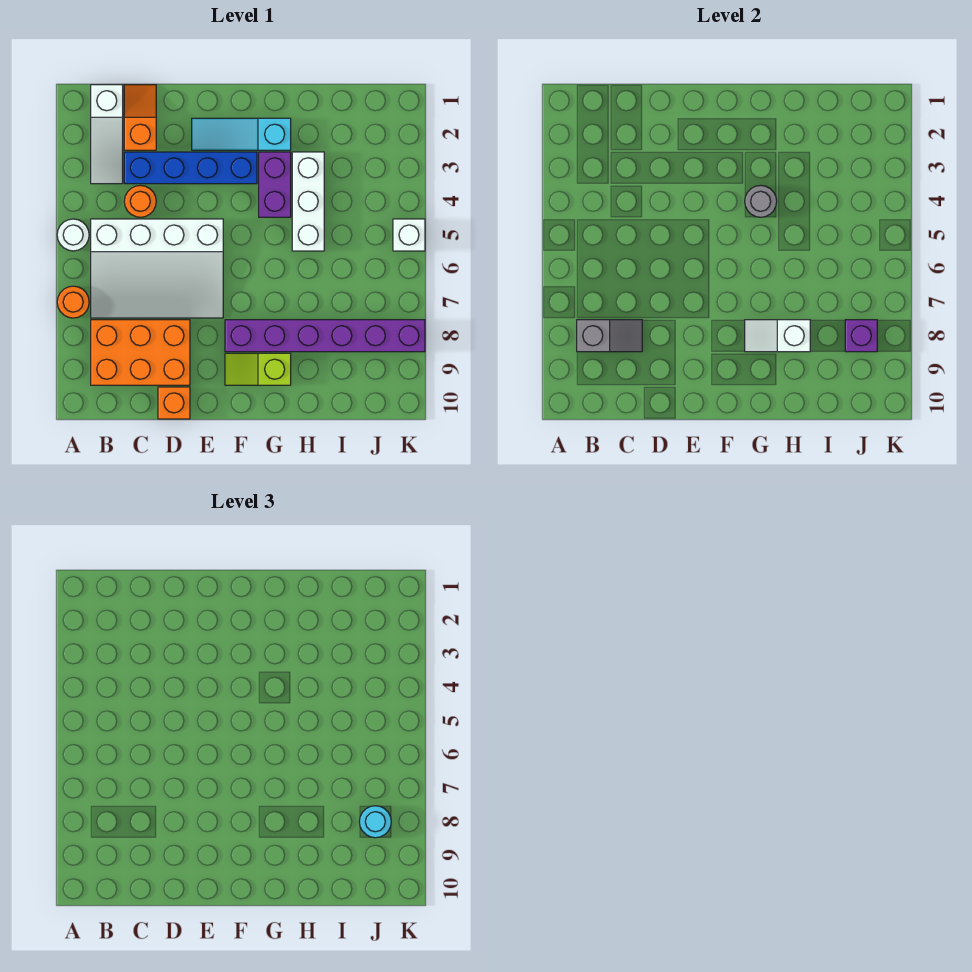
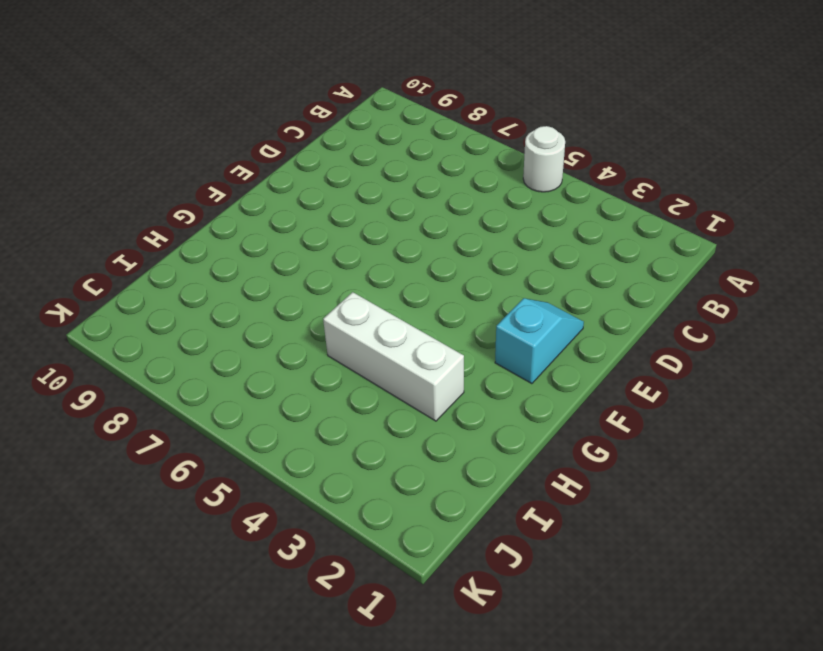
cyan slope E2:F2 level 1 top F -> cyan slope E2:G2 level 1 top G
none -> orange round brick A7 level 1
none -> white slope B1:B3 level 1 top 1
none -> white slope B5:E7 level 1 top 5

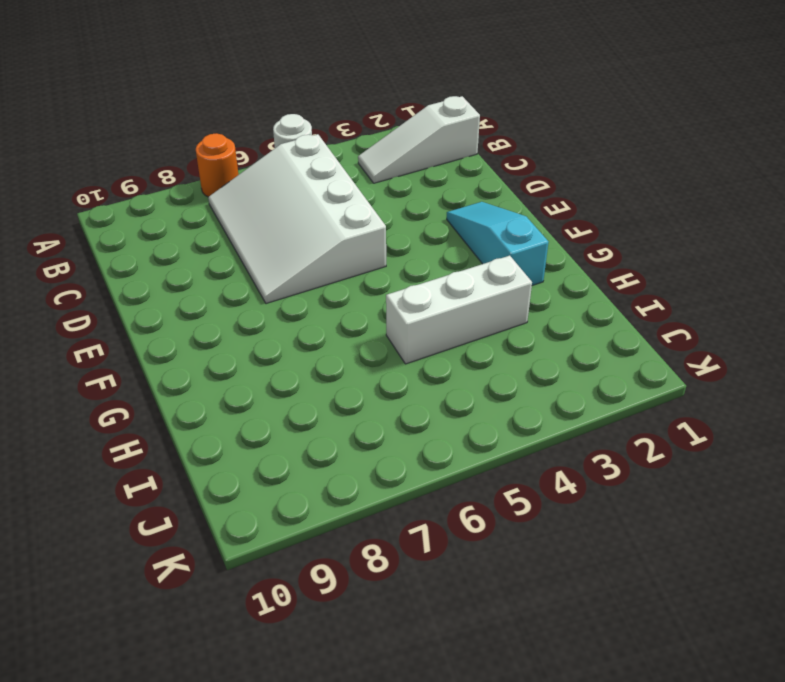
none -> orange brick B8:D9 level 1
none -> orange slope C1:C2 level 1 top 2
none -> blue brick C3:F3 level 1

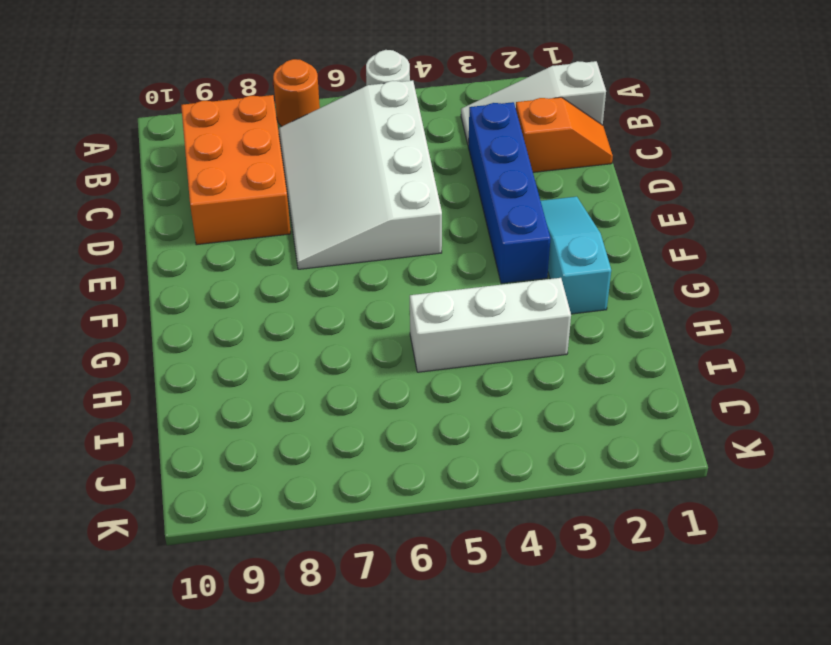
none -> orange round brick C4 level 1
none -> orange brick D10 level 1
none -> purple brick F8:K8 level 1

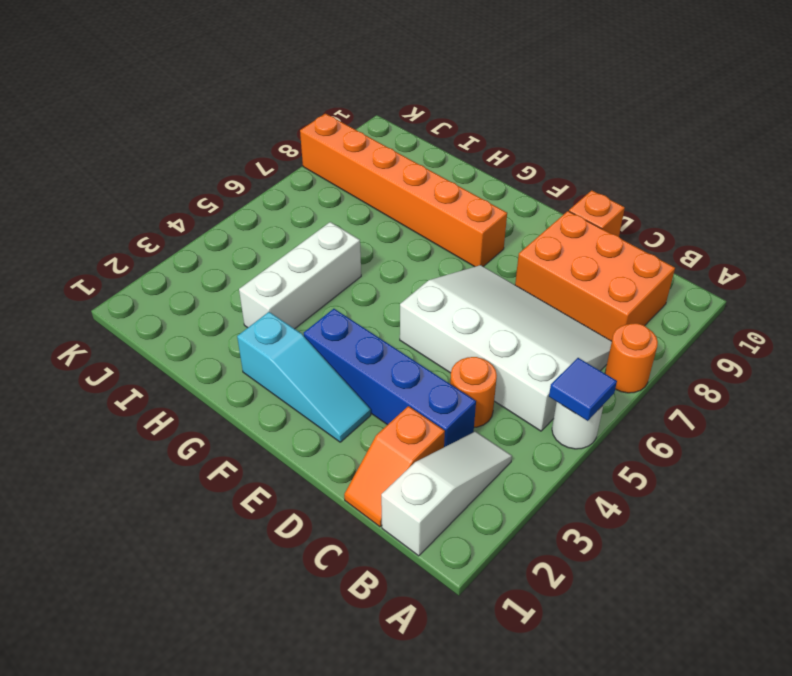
blue tile A5 level 2 -> none
orange brick F8:K8 level 1 -> purple brick F8:K8 level 1
none -> lime slope F9:G9 level 1 top G
none -> purple brick G3:G4 level 1
none -> white brick K5 level 1

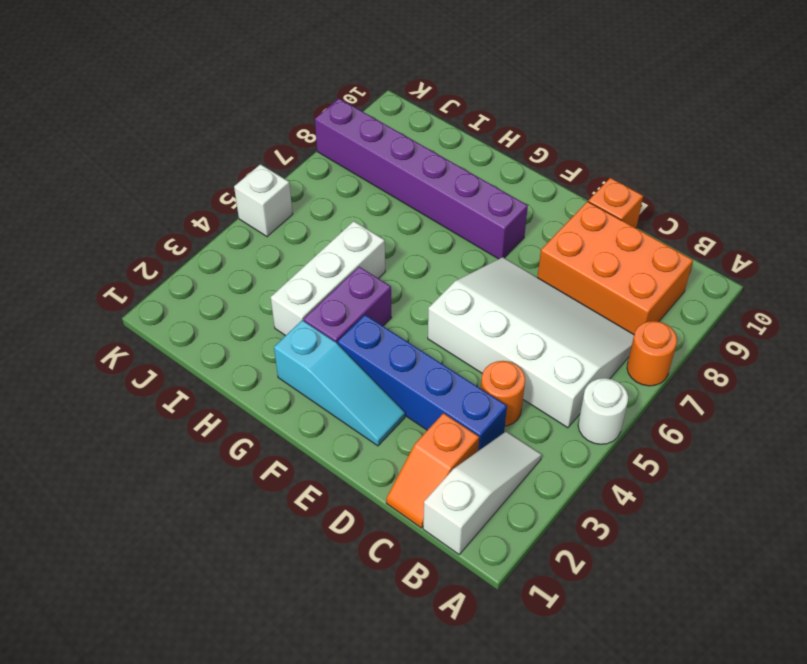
none -> lime slope F9:G9 level 1 top G
none -> grey slope B8:C8 level 2 top B
none -> grey round brick G4 level 2

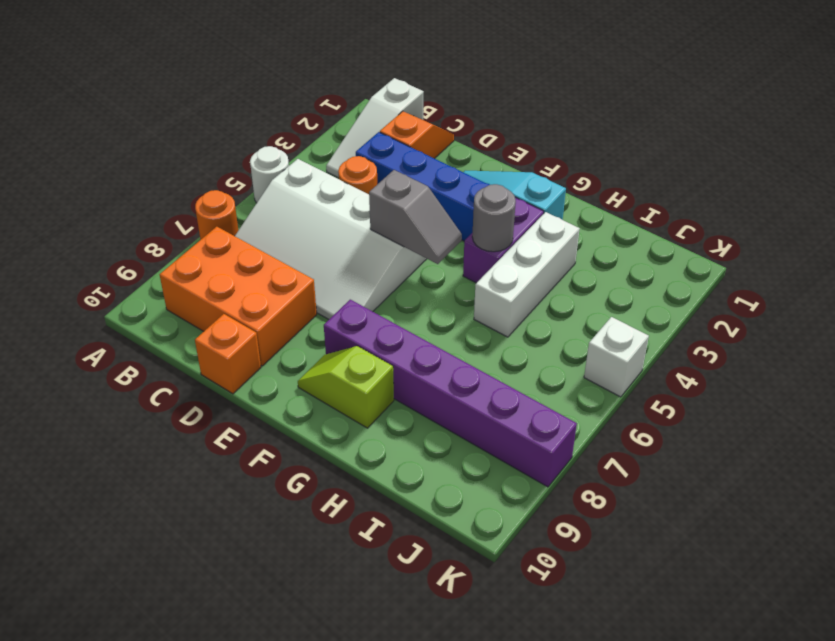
grey slope E5:F5 level 2 top E -> grey slope B8:C8 level 2 top B
none -> white slope G8:H8 level 2 top H
none -> purple brick J8 level 2
none -> cyan round brick J8 level 3

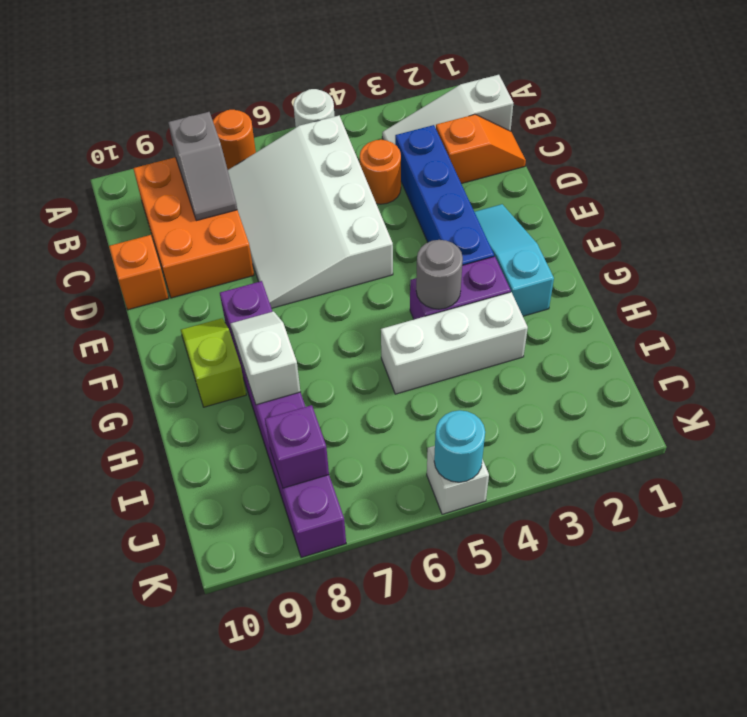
cyan round brick K5 level 2 -> cyan round brick J8 level 3

